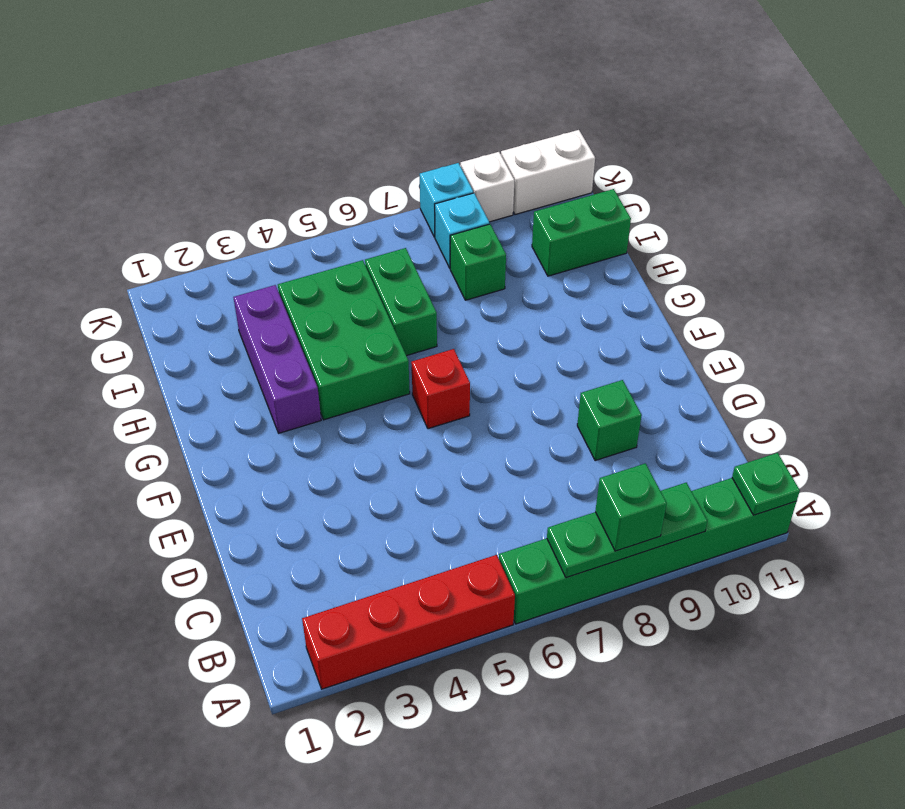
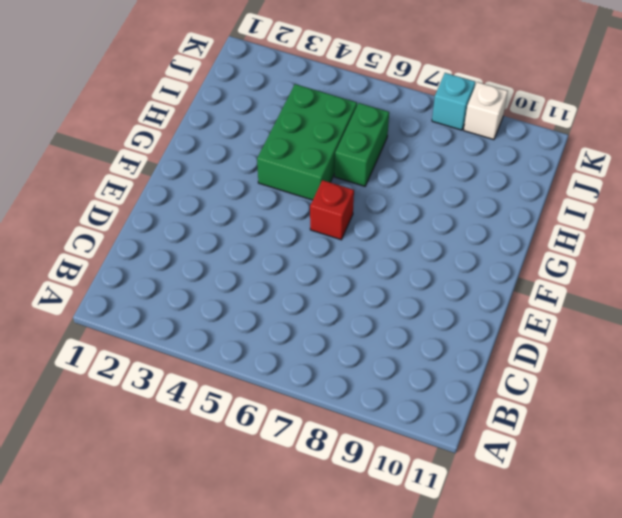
none -> red brick A2:A5 level 1
none -> green brick A6:A11 level 1
none -> green brick D9 level 1

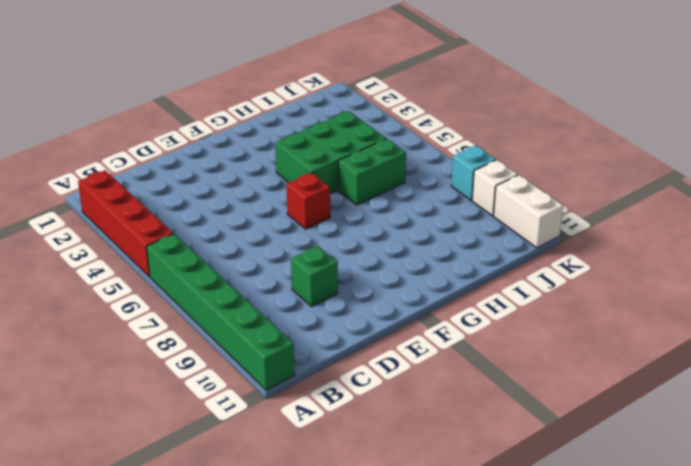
none -> purple brick G3:I3 level 1
none -> green brick I8 level 1
none -> green brick I10:I11 level 1

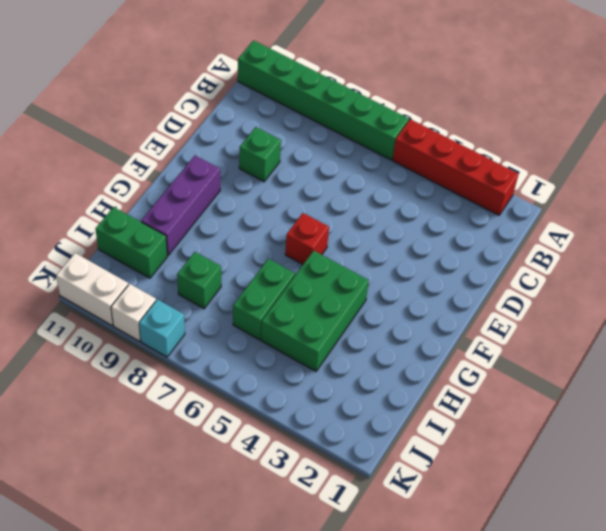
purple brick F10:H10 level 1 -> purple brick G3:I3 level 1
none -> cyan brick J8 level 1
none -> green plate A7:A9 level 2
none -> green plate A11 level 2

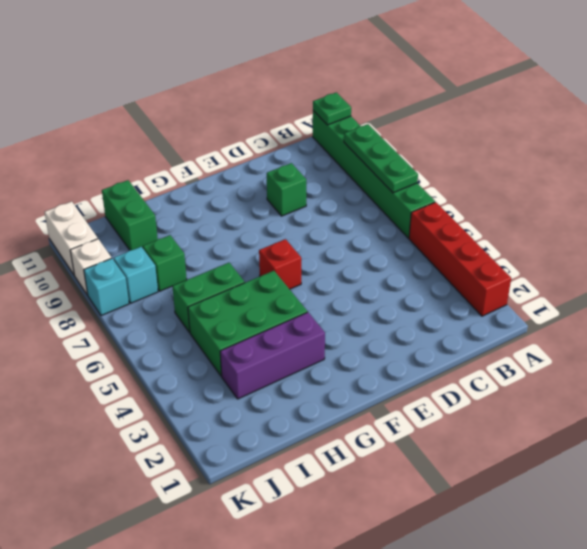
none -> green brick A8 level 3

